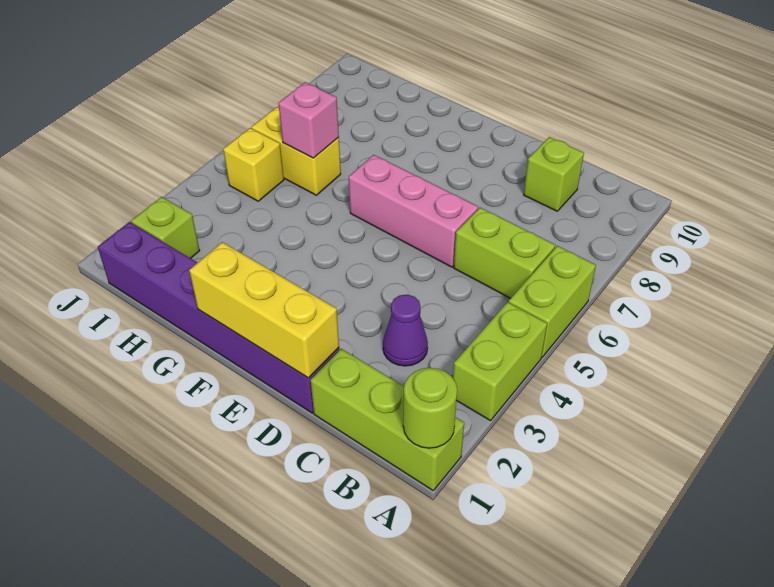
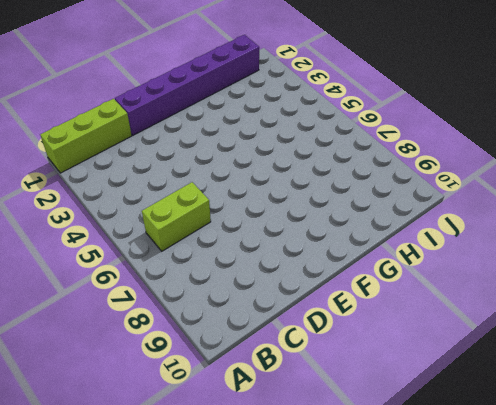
none -> lime brick A3:A4 level 1
none -> lime brick A5:A6 level 1
none -> purple cone C3 level 1

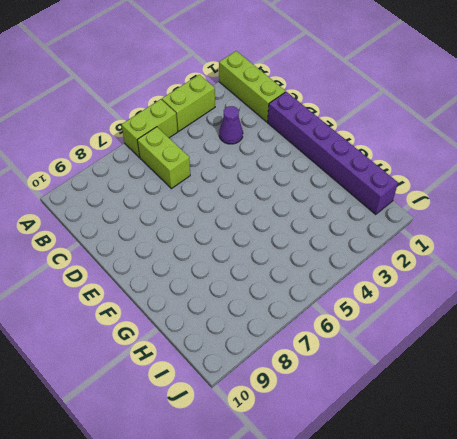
none -> lime brick C9 level 1
none -> pink brick D6:F6 level 1
none -> yellow brick H6:I6 level 1

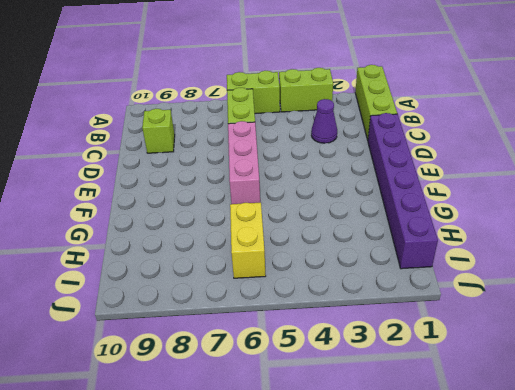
none -> lime brick I2 level 1
none -> yellow brick I5 level 1
none -> lime round brick A1 level 2

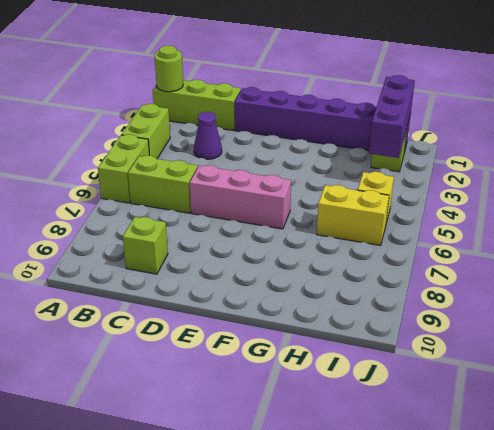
purple brick I1:I3 level 2 -> none
none -> yellow brick D1:F1 level 2
none -> pink brick H6 level 2

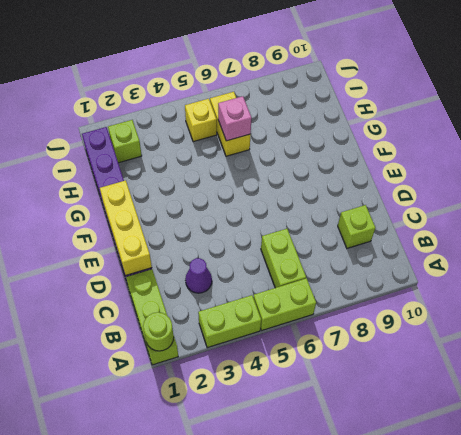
none -> pink brick D6:F6 level 1

